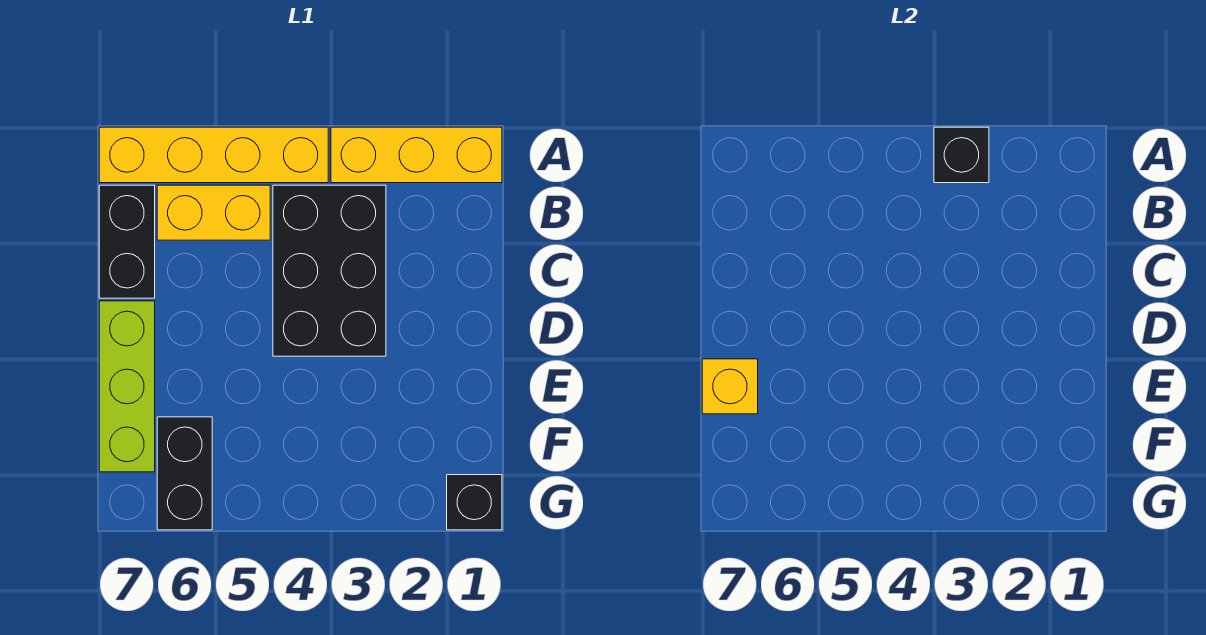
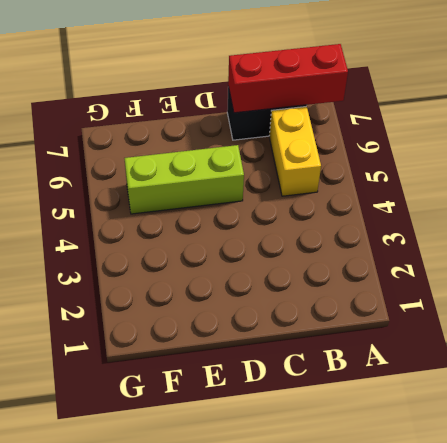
red brick A7:C7 level 2 -> none
lime brick D5:F5 level 1 -> lime brick D7:F7 level 1
none -> yellow brick A1:A3 level 1
none -> yellow brick A4:A7 level 1

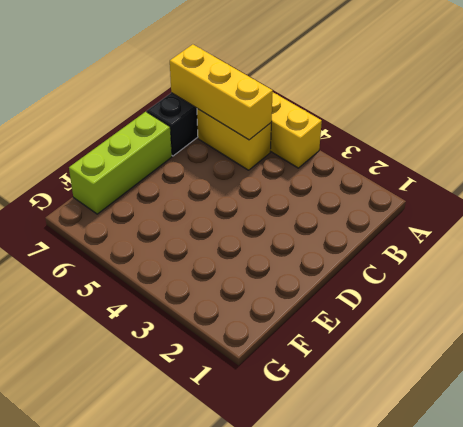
yellow brick B5:B7 level 2 -> yellow brick A1:A3 level 1
none -> black brick B3:D4 level 1
none -> black brick F6:G6 level 1

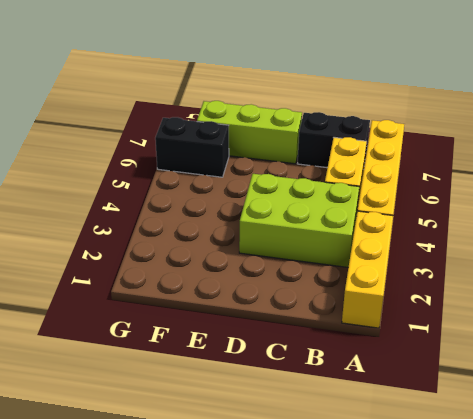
lime brick B3:D4 level 1 -> black brick B3:D4 level 1
none -> black brick G1 level 1
none -> black brick A3 level 2

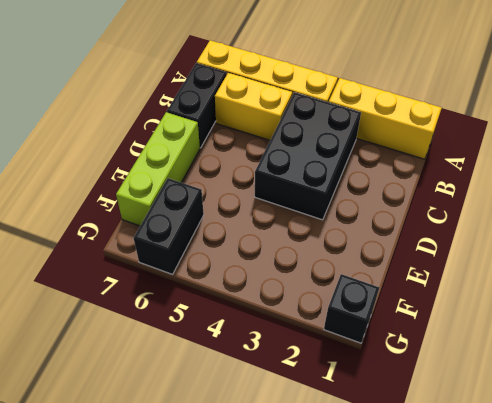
none -> black brick A3 level 2
none -> yellow brick E7 level 2

